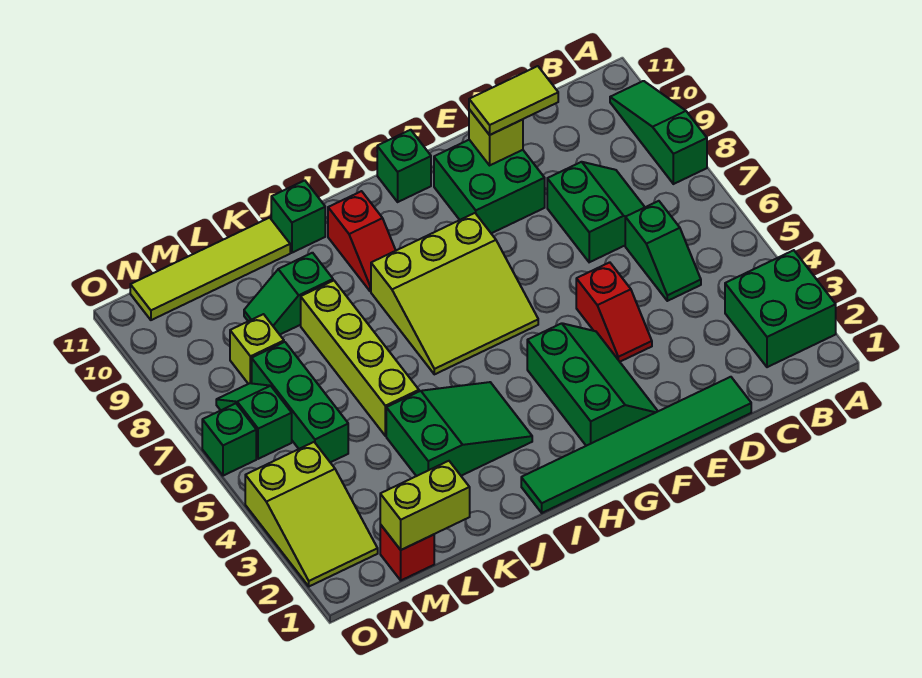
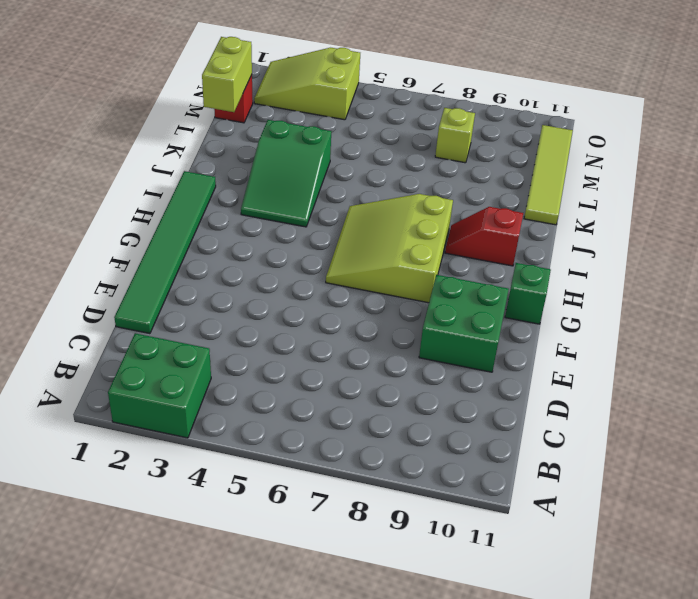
none -> green slope A8:A10 level 1 top 8
none -> green slope C5:C6 level 1 top 6
none -> green slope C7:D8 level 1 top D

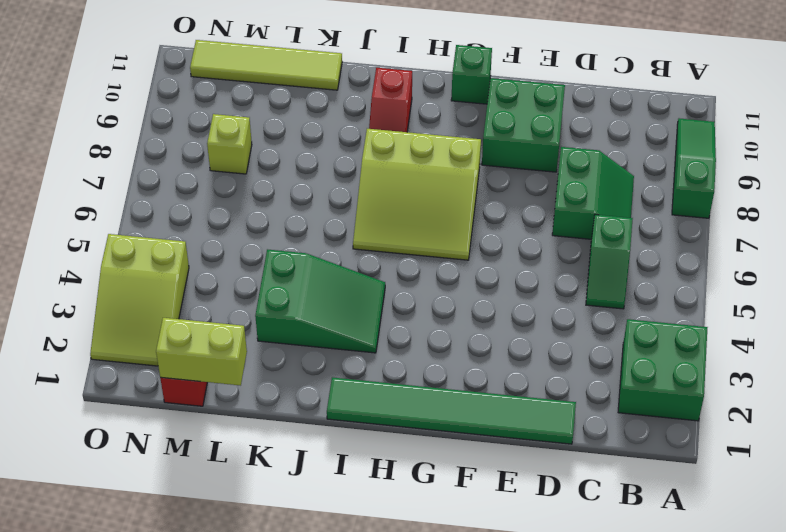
none -> red slope E4:E5 level 1 top 5
none -> green slope F2:G4 level 1 top G
none -> green brick J11 level 1

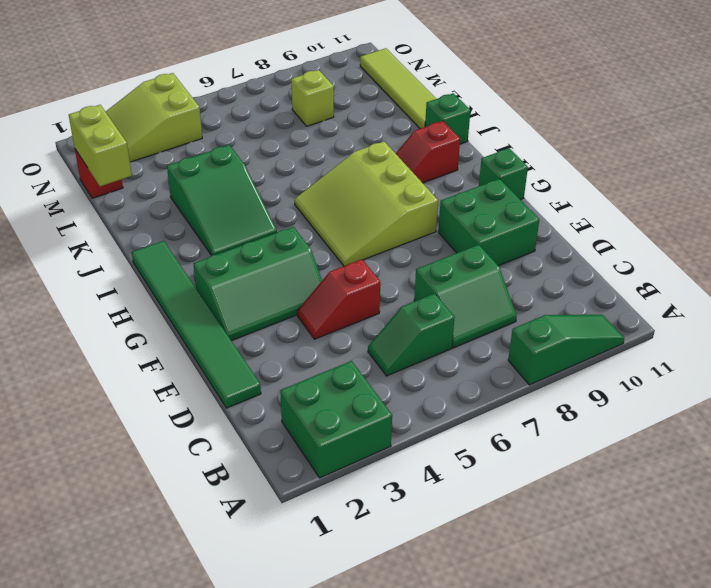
none -> lime brick K5:K8 level 1
none -> green slope K9:L9 level 1 top K
none -> green brick M5:M7 level 1

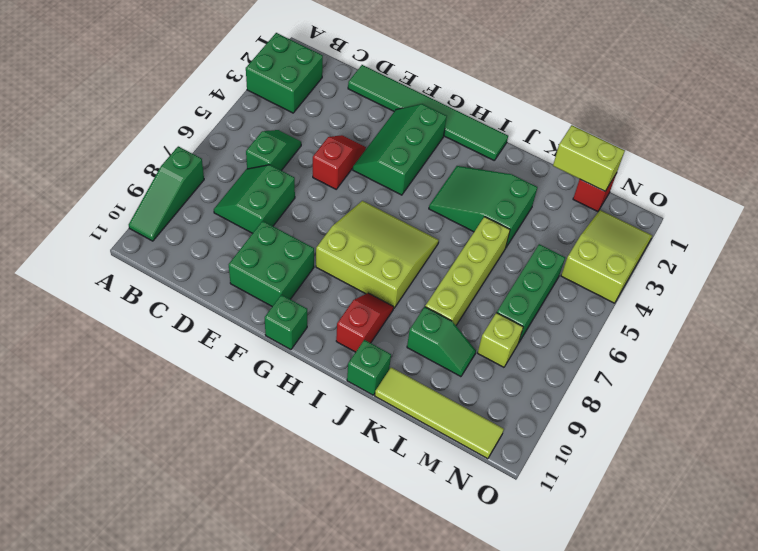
none -> green slope N6:N7 level 1 top 6
none -> green brick O6 level 1
none -> lime brick E10 level 2

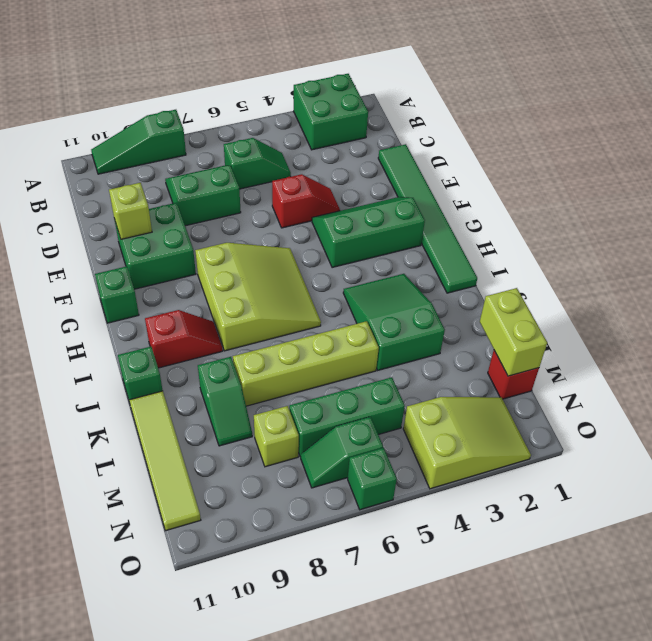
none -> lime tile D10:E10 level 3

